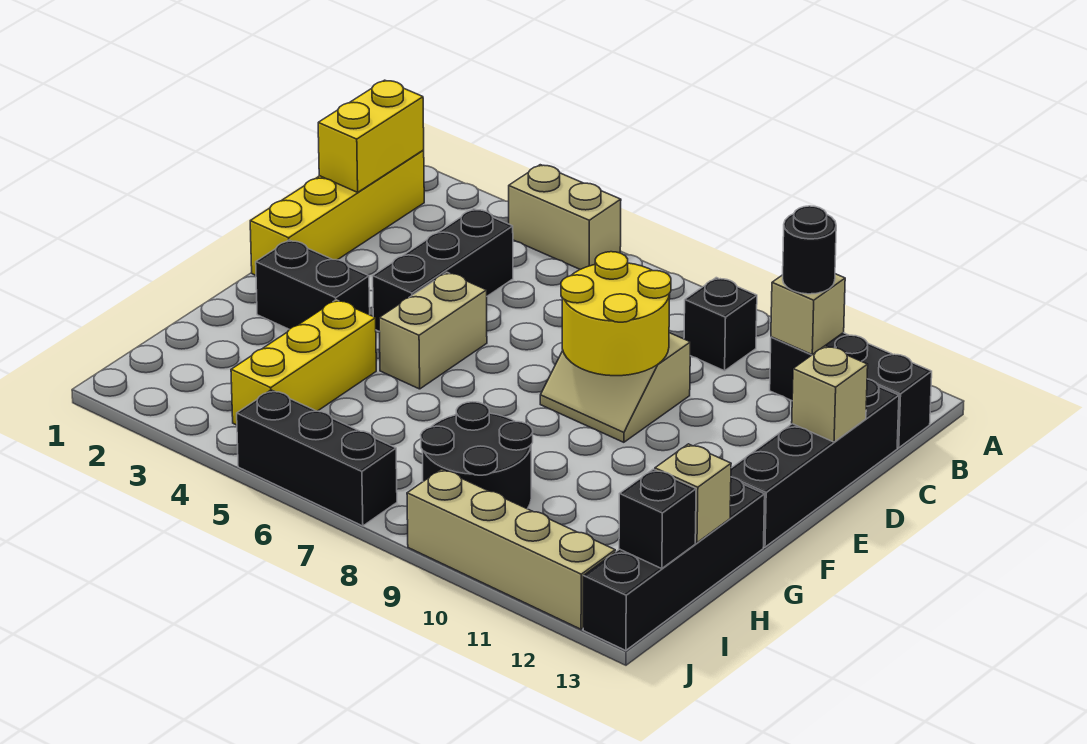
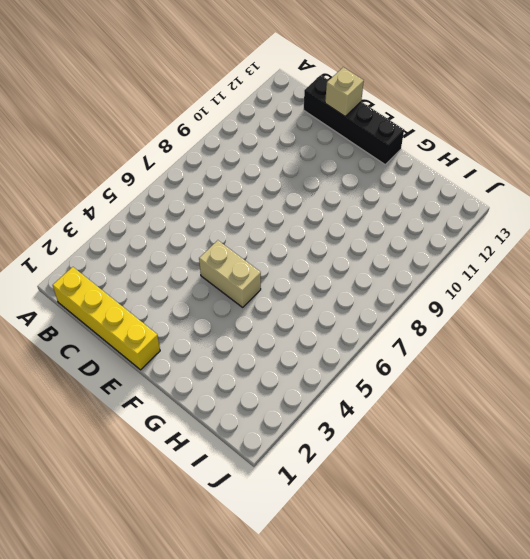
none -> tan brick A4:A5 level 1
none -> black brick B9 level 1
none -> black brick B11:B13 level 1

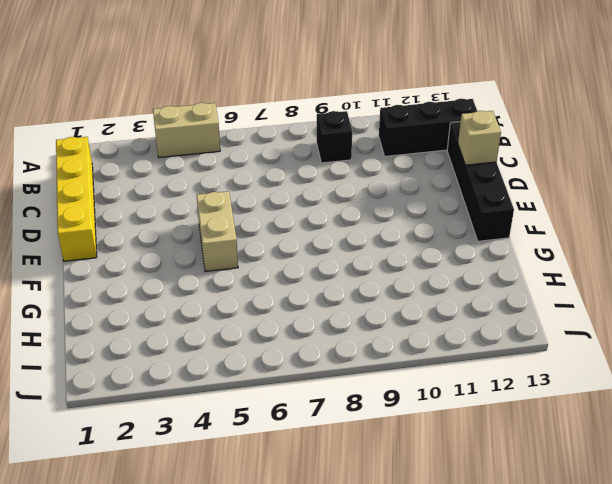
none -> black brick C4:E4 level 1
none -> tan slope D8:E9 level 1 top D
none -> black brick F2:F3 level 1

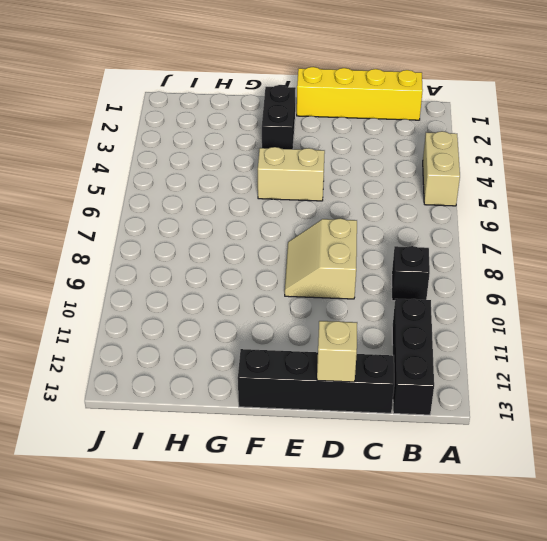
none -> black brick C4:E4 level 1
none -> yellow brick G4:I4 level 1
none -> black brick G13:J13 level 1

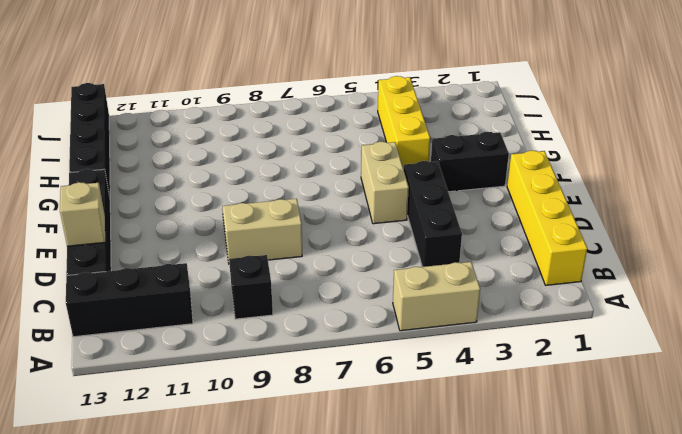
none -> black round brick H8:I9 level 1
none -> black brick J5:J7 level 1
none -> tan brick J9:J12 level 1

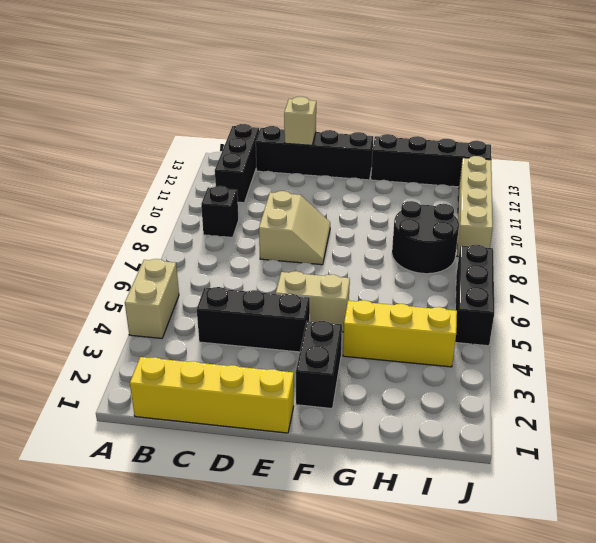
none -> yellow brick B1:C1 level 2
none -> tan brick B11 level 2
none -> yellow round brick D8:E9 level 2

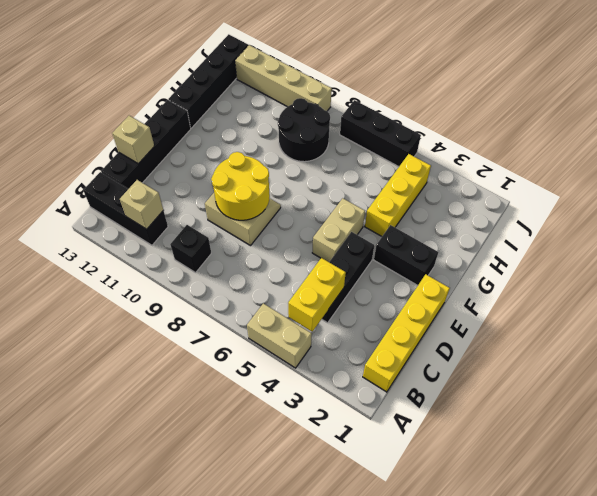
yellow brick B4:C4 level 2 -> yellow brick B1:C1 level 2
none -> tan brick H13 level 2
none -> black brick I13 level 2
none -> black round brick B11 level 3

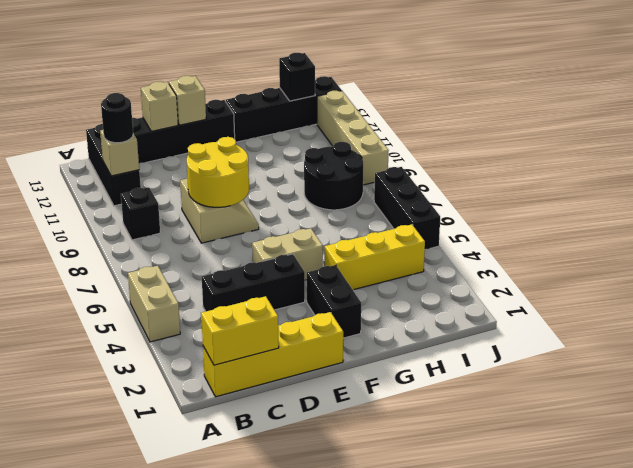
tan brick E13 level 2 -> tan brick H13 level 2

